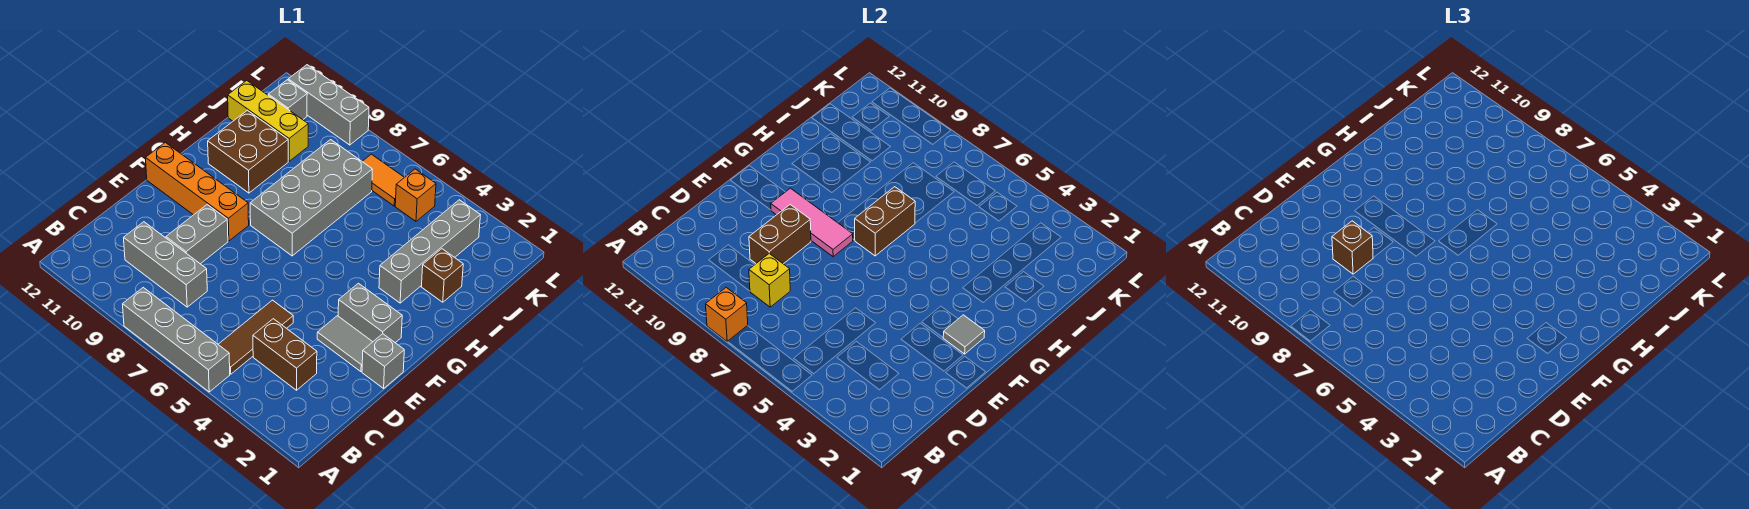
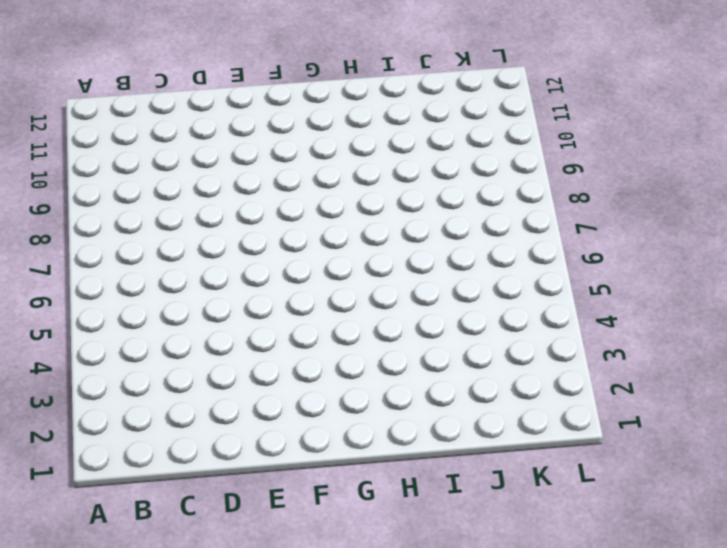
none -> grey brick A5:A8 level 1
none -> brown tile B5:D5 level 1
none -> brown brick C3:C4 level 1

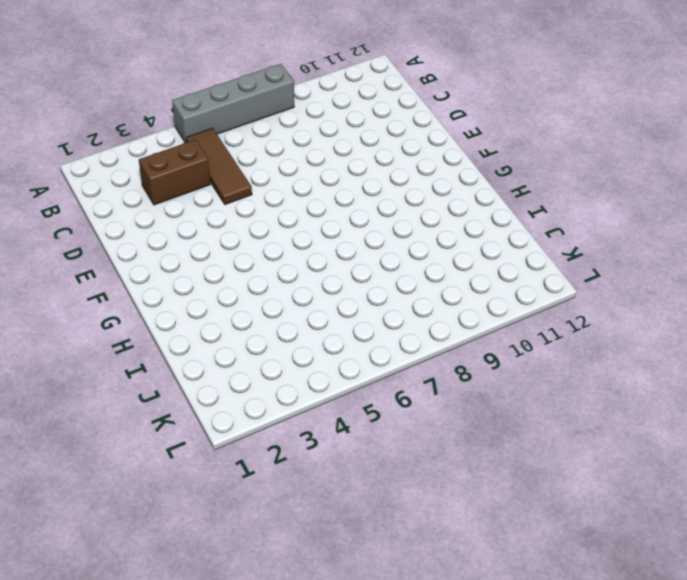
none -> grey brick C8:C10 level 1
none -> grey brick D9:E9 level 1
none -> grey brick E1 level 1

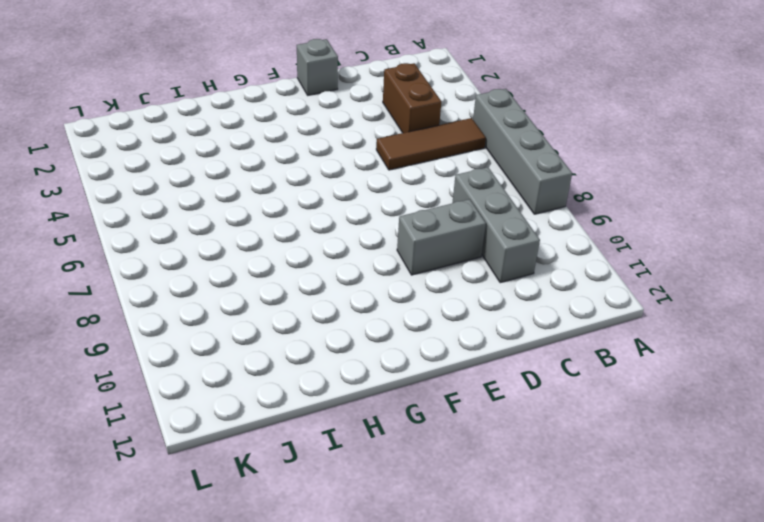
none -> grey tile E2:E3 level 1
none -> grey brick F2:F3 level 1
none -> orange brick F9:F12 level 1

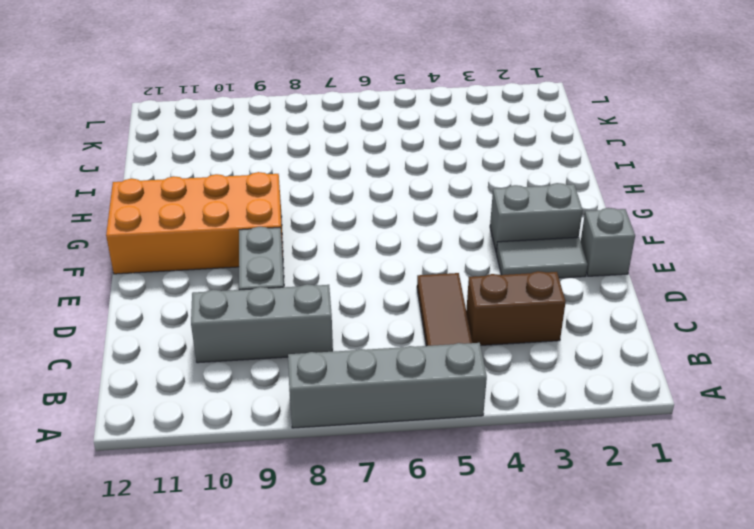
orange brick F9:G12 level 1 -> orange brick F9:F12 level 1
none -> grey brick G7:J8 level 1
none -> grey brick H3:K3 level 1
none -> brown brick H10:I11 level 1

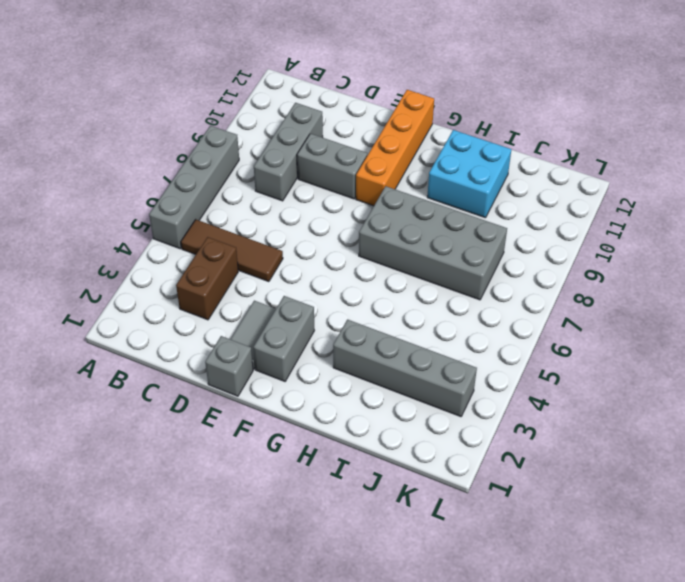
cyan brick H10:I11 level 1 -> brown brick H10:I11 level 1
none -> brown brick I2 level 1
none -> yellow brick J10:J12 level 1
none -> orange brick K5 level 1

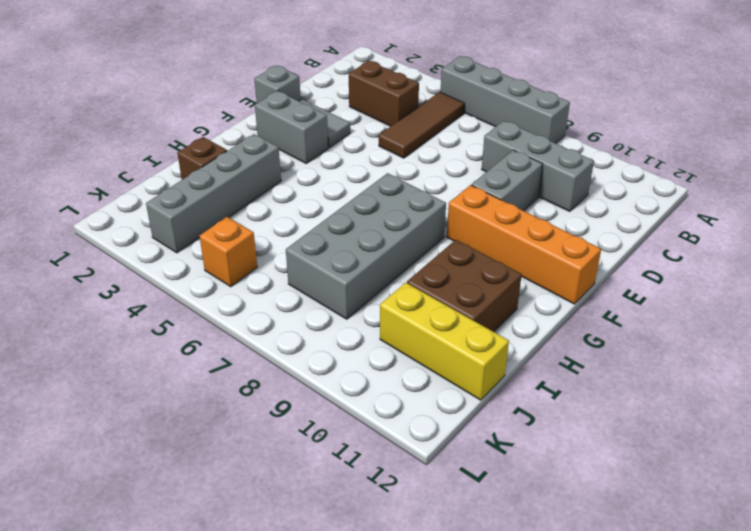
none -> orange tile K6:K7 level 1
none -> grey brick K11 level 1
none -> grey brick L9:L11 level 1

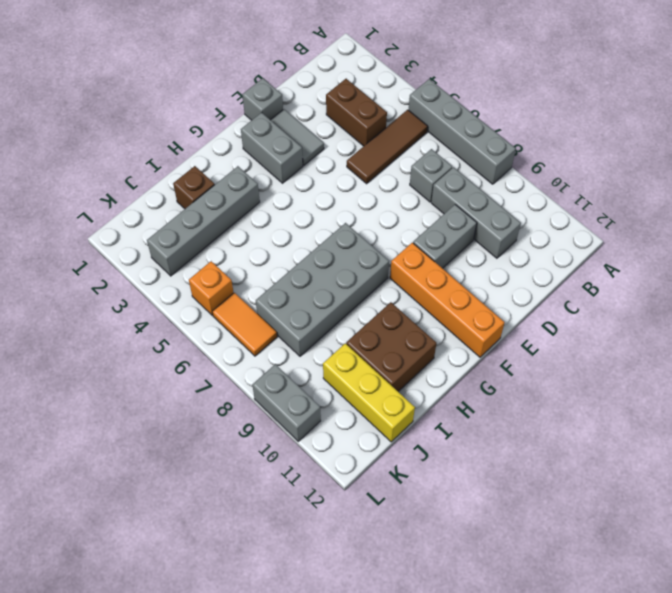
grey brick C7 level 1 -> grey brick K11 level 1
grey brick L9:L10 level 1 -> grey brick L9:L11 level 1
none -> orange brick A8 level 2
none -> yellow brick C8 level 2
none -> brown brick D9:E9 level 2

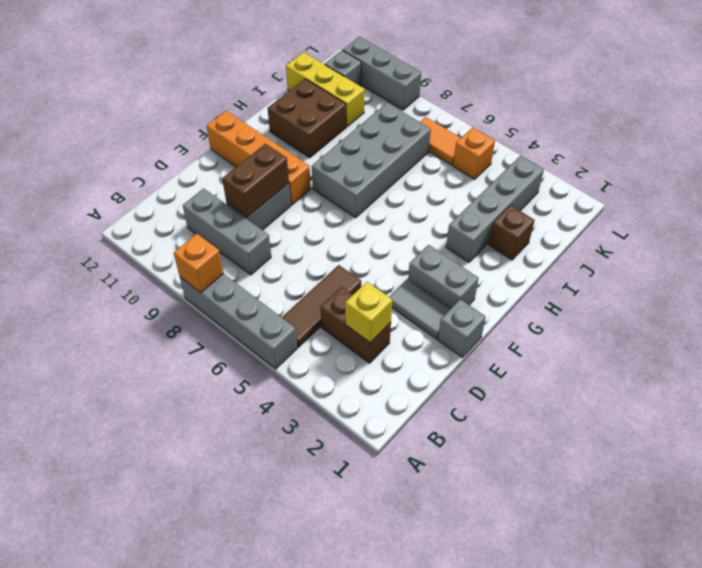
yellow brick C3 level 2 -> yellow brick C8 level 2
none -> grey tile F2 level 2
none -> pink tile F8:F10 level 2
none -> brown brick G7:H7 level 2

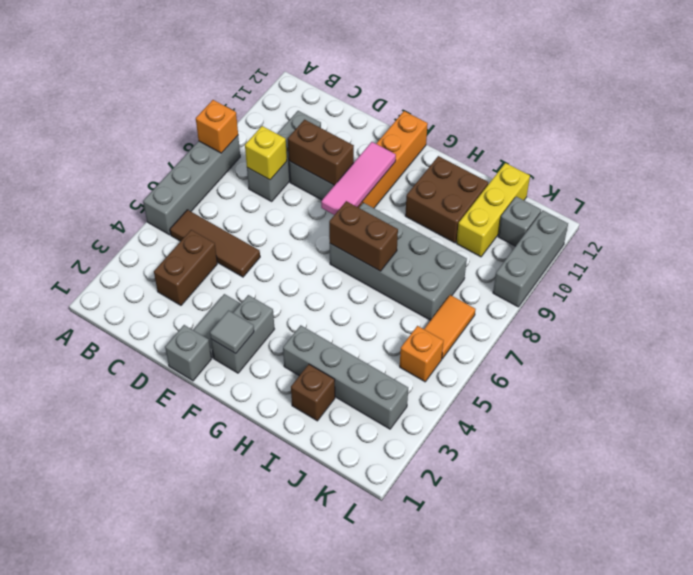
none -> brown brick D9 level 3

